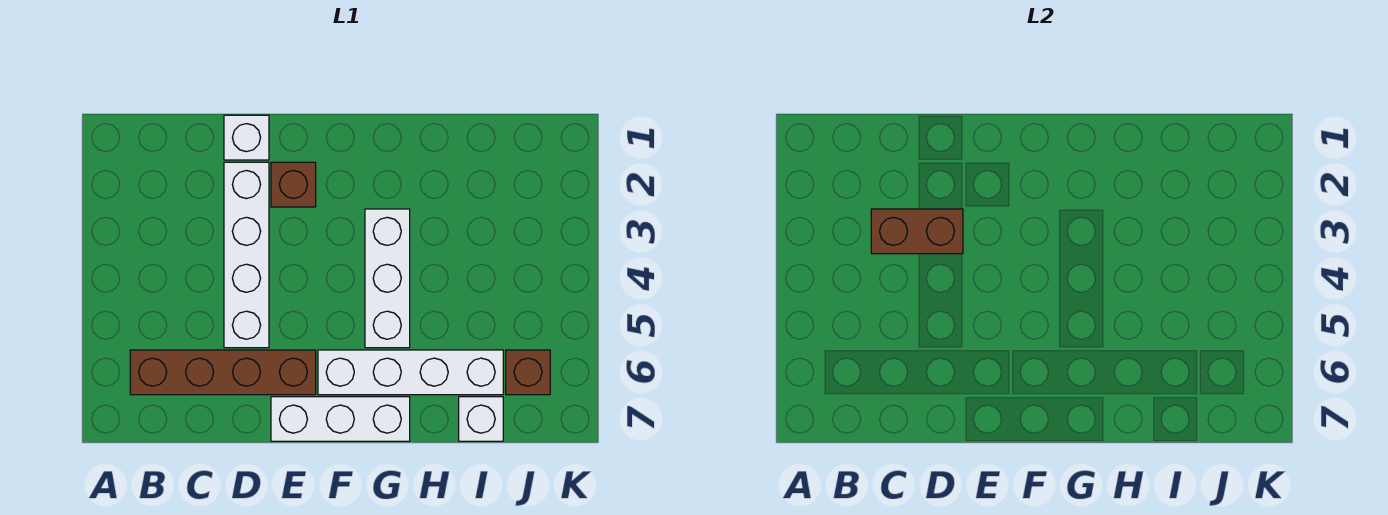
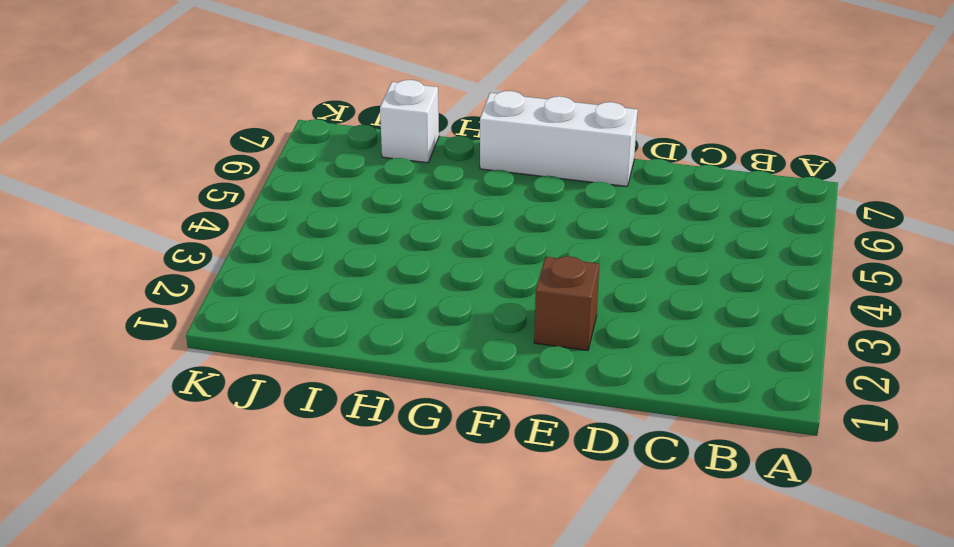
none -> brown brick B6:E6 level 1
none -> white brick D1 level 1

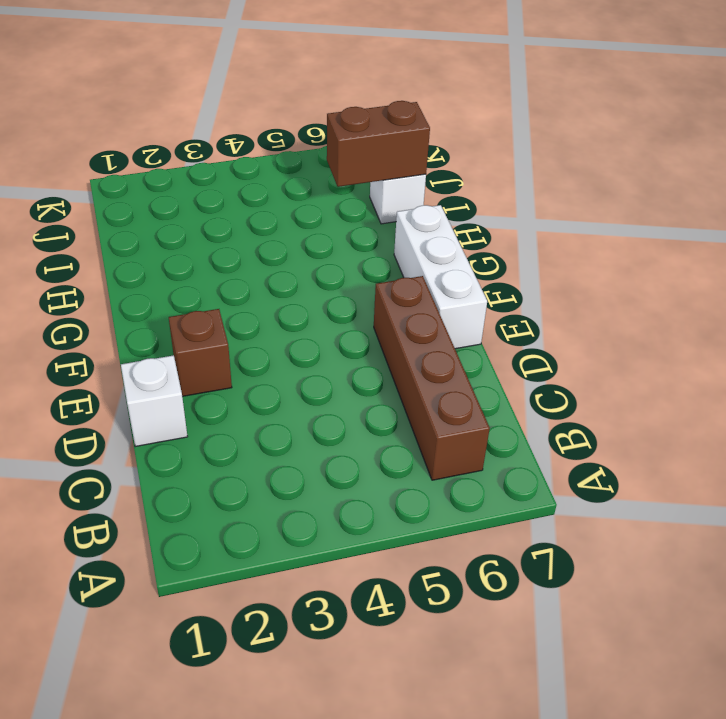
brown brick I6:I7 level 2 -> brown brick C3:D3 level 2
none -> white brick D2:D5 level 1
none -> white brick F6:I6 level 1

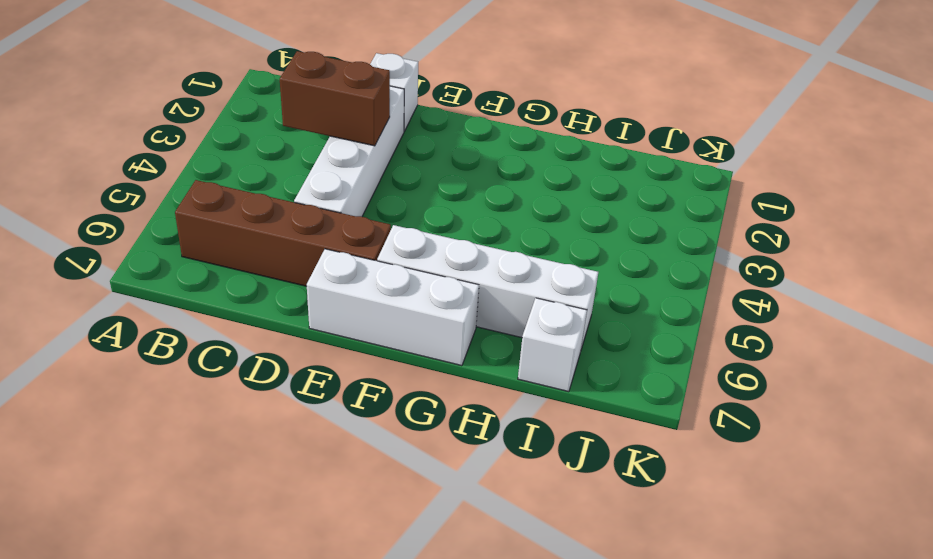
none -> brown brick E2 level 1
none -> white brick G3:G5 level 1

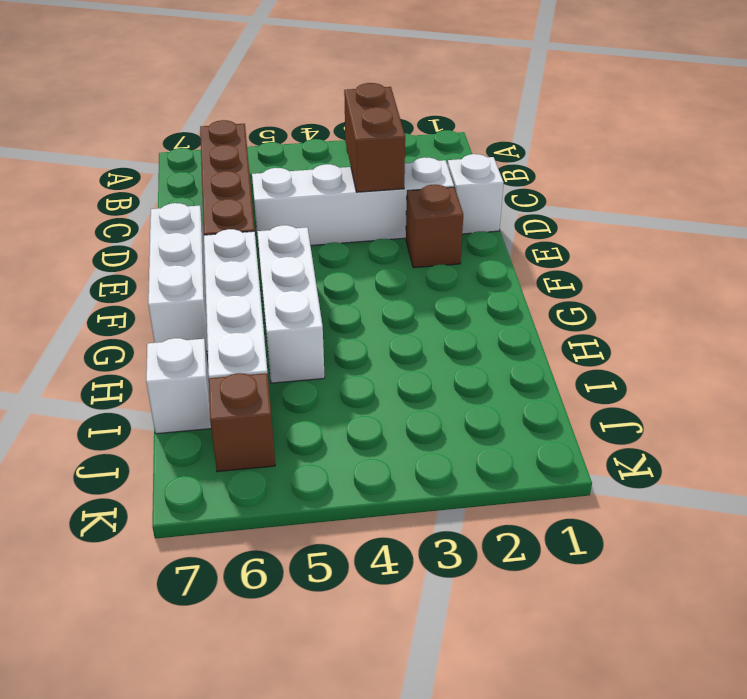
white brick F5:H5 level 1 -> white brick G3:G5 level 1

